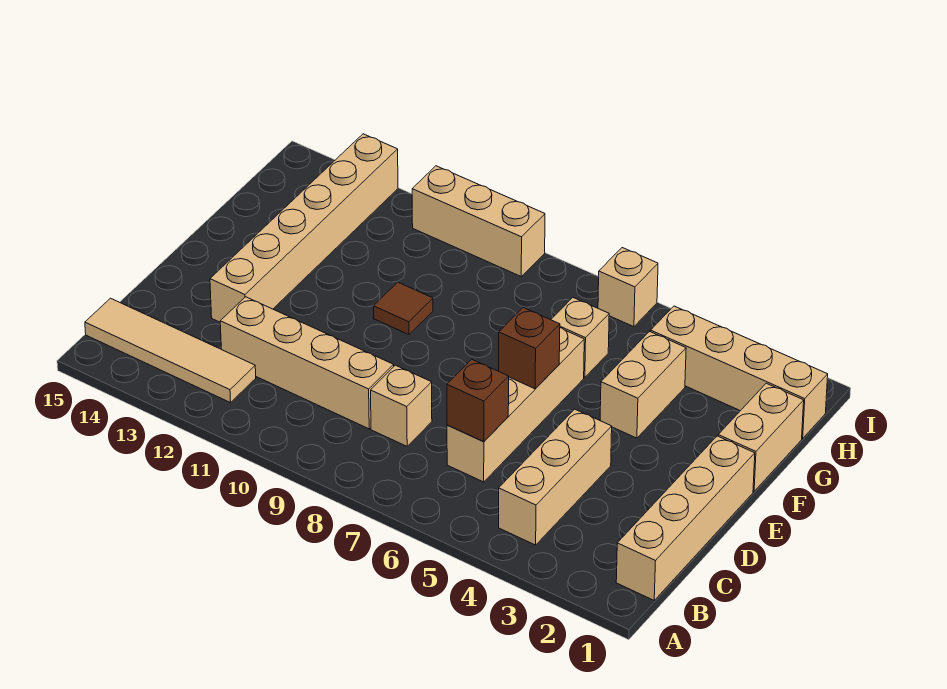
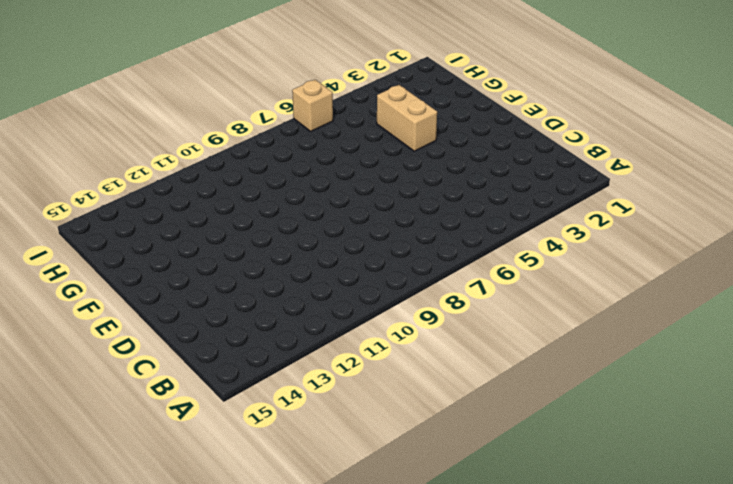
none -> tan brick B1:E1 level 1
none -> tan brick B4:D4 level 1
none -> tan tile B12:B15 level 1

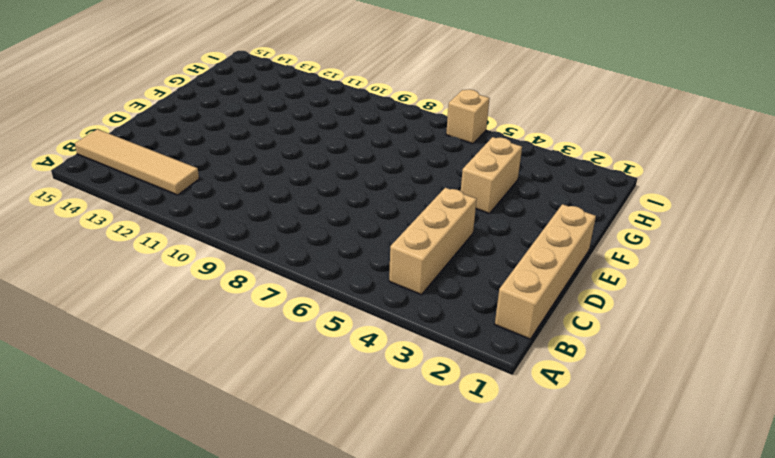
none -> tan brick C6:F6 level 1
none -> tan brick C8 level 1
none -> tan brick C9:C12 level 1

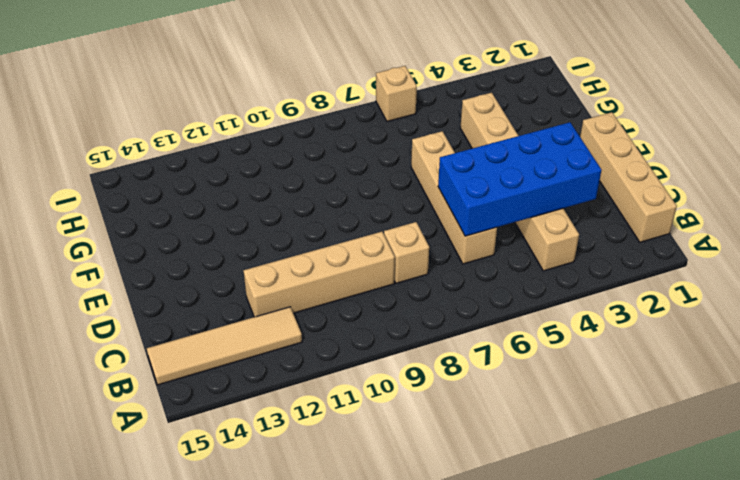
blue brick C3:D6 level 2 -> brown brick C6 level 2
none -> tan brick D13:I13 level 1
none -> tan brick F1:G1 level 1
none -> brown tile F10 level 1

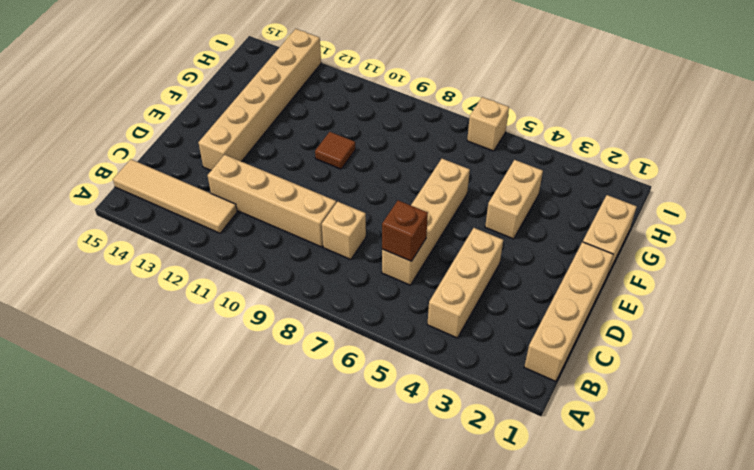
none -> tan brick G6 level 1
none -> tan brick H1:H4 level 1
none -> tan brick I9:I11 level 1

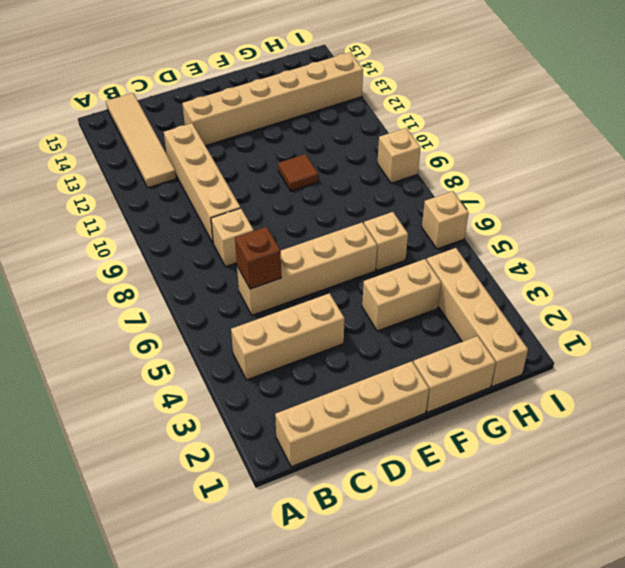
tan brick I9 level 1 -> tan brick I9:I11 level 1
none -> brown brick E6 level 2

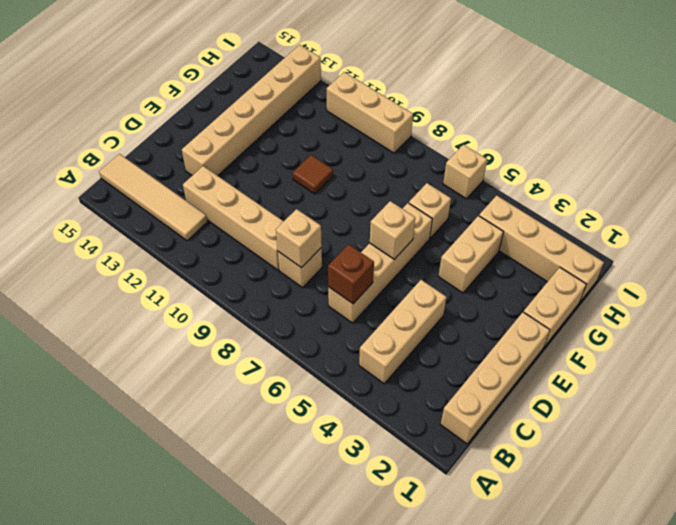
tan brick C8 level 2 -> none
tan brick E6 level 2 -> brown brick E6 level 2

